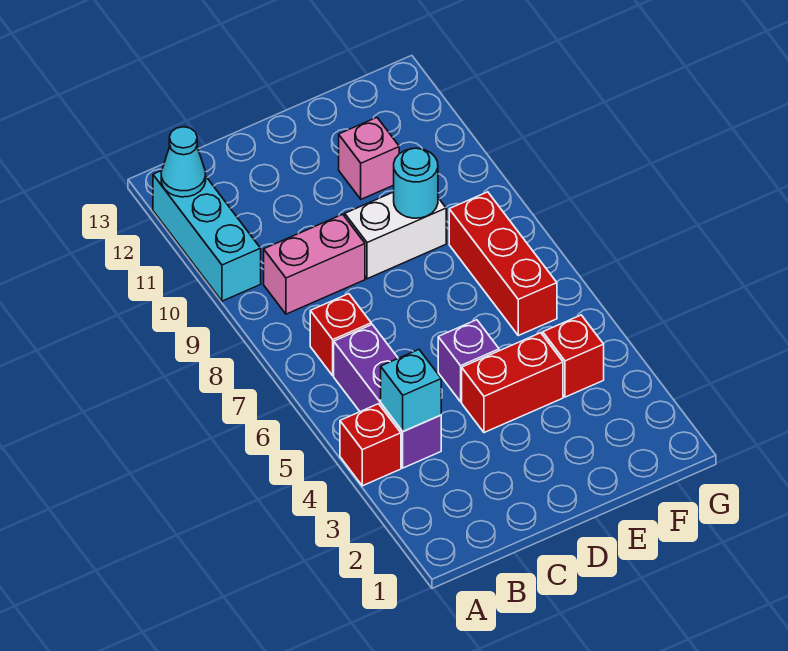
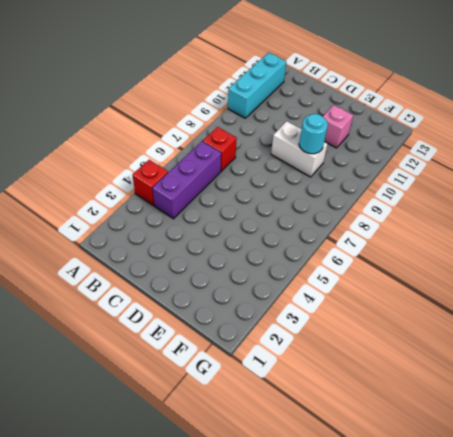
none -> pink brick B9:C9 level 1
none -> red brick D4:E4 level 1
none -> purple brick D5 level 1

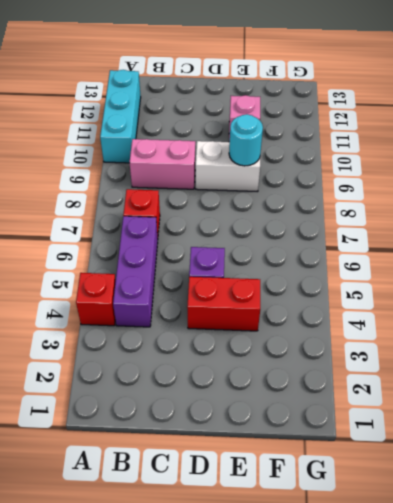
none -> red brick F4 level 1
none -> red brick F6:F8 level 1
none -> cyan cone A12 level 2

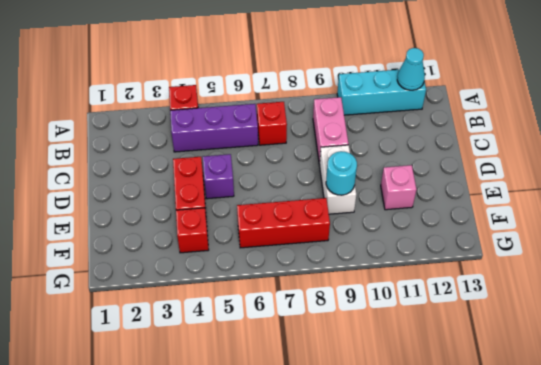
none -> cyan brick B4 level 2

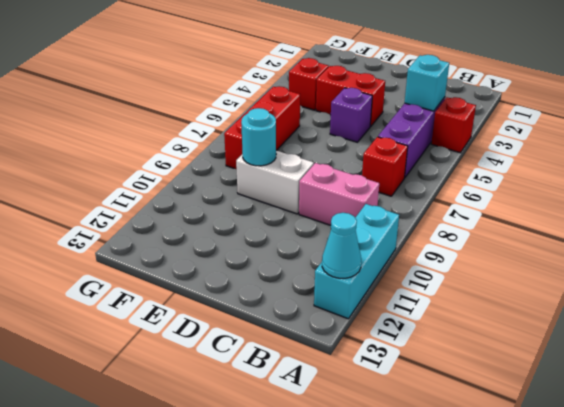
none -> pink brick E11 level 1

